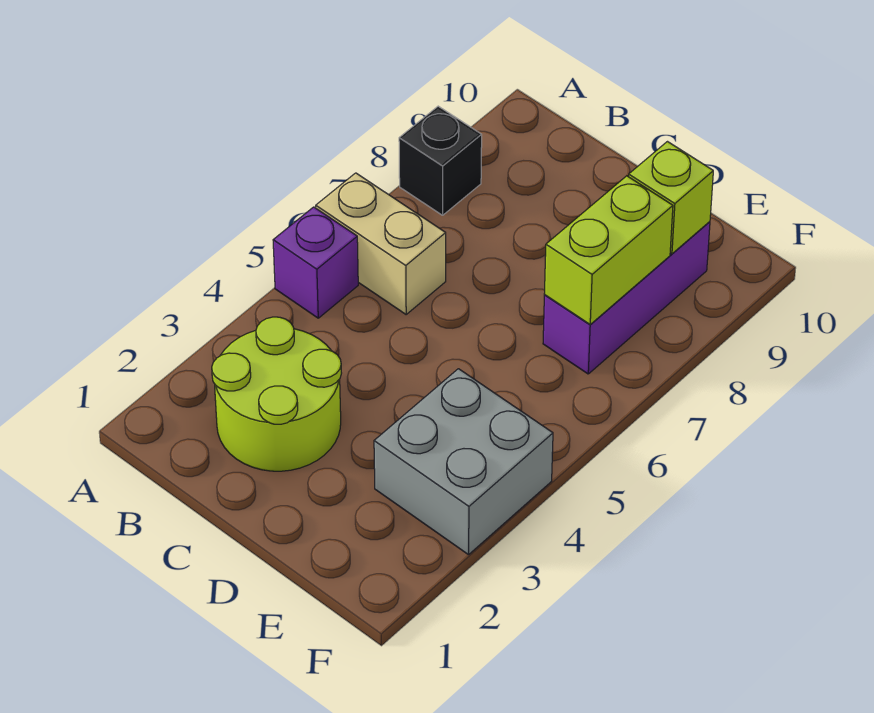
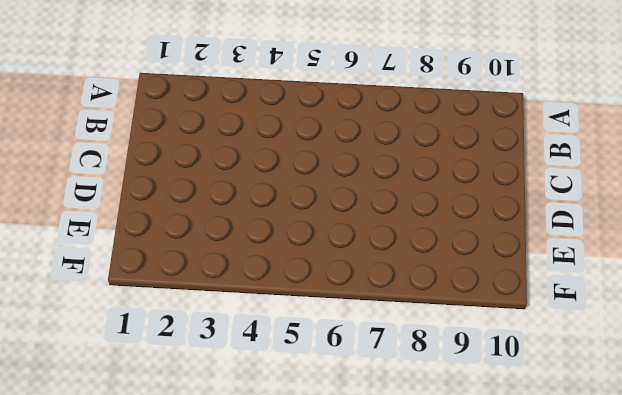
none -> purple brick A5 level 1
none -> tan brick A6:B6 level 1

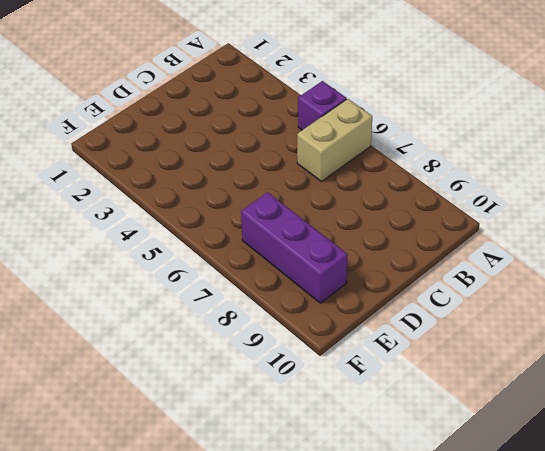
none -> black brick A8 level 1
none -> lime round brick B2:C3 level 1

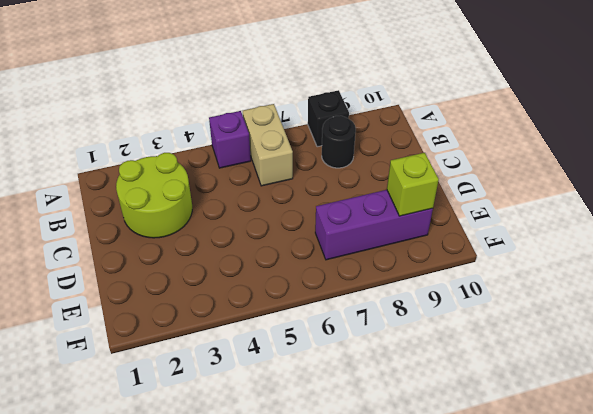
black round brick B8 level 1 -> none
none -> grey brick E3:F4 level 1
none -> lime brick E7:E8 level 2

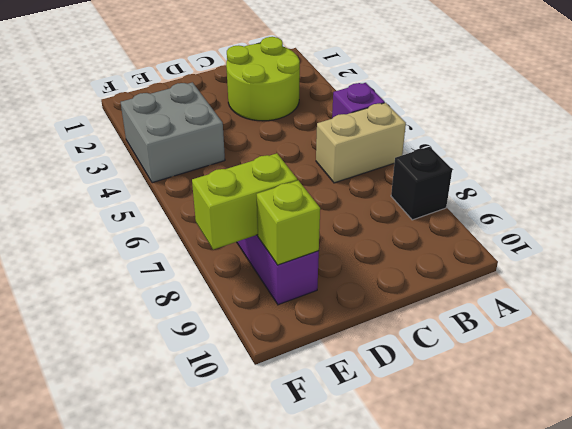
lime brick E8:F8 level 2 -> lime brick E7:E8 level 2

